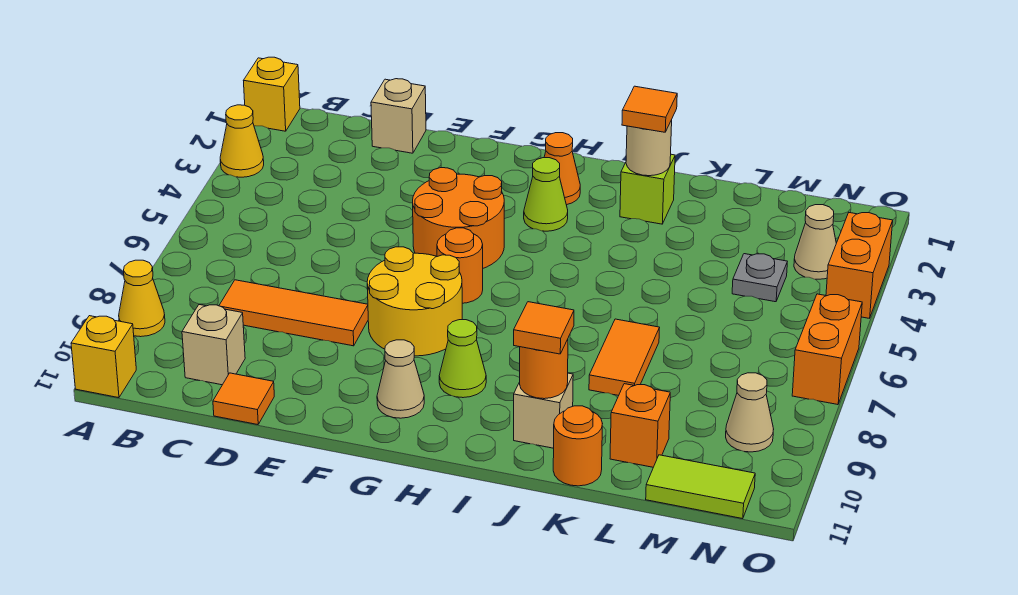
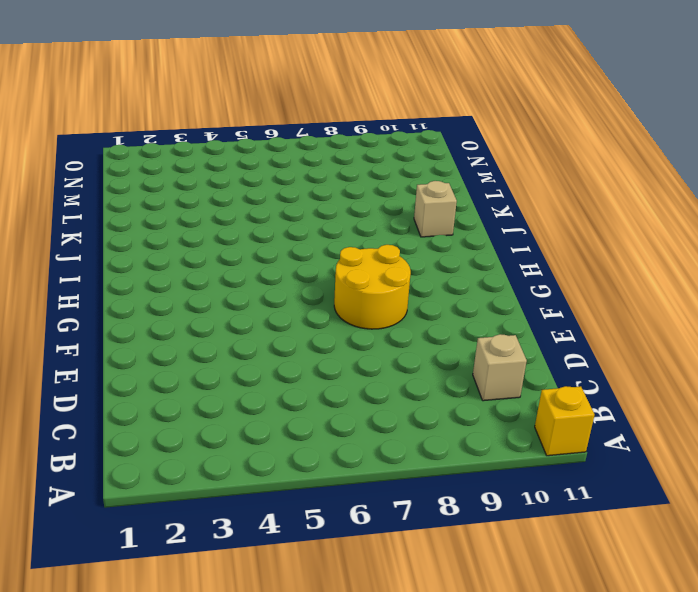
none -> yellow brick A1 level 1
none -> yellow cone A3 level 1
none -> yellow cone A9 level 1
none -> orange tile C8:E8 level 1

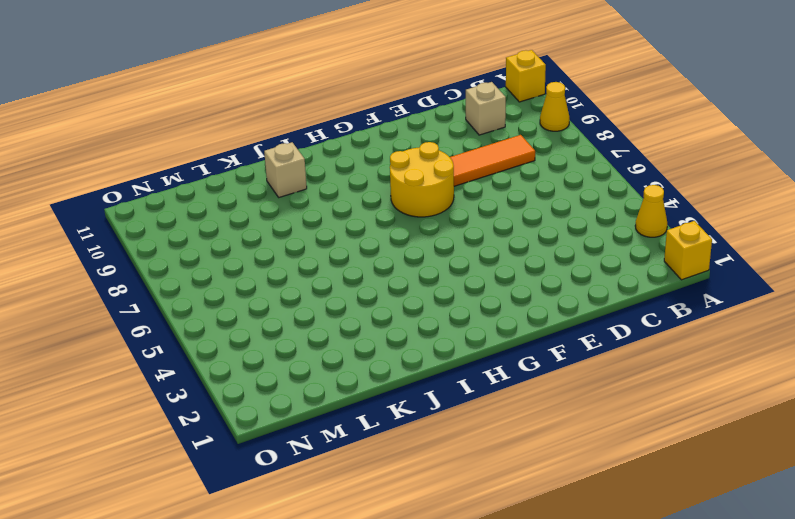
none -> tan brick D1 level 1
none -> orange tile D11 level 1
none -> orange round brick F4:G5 level 1
none -> orange round brick G6 level 1

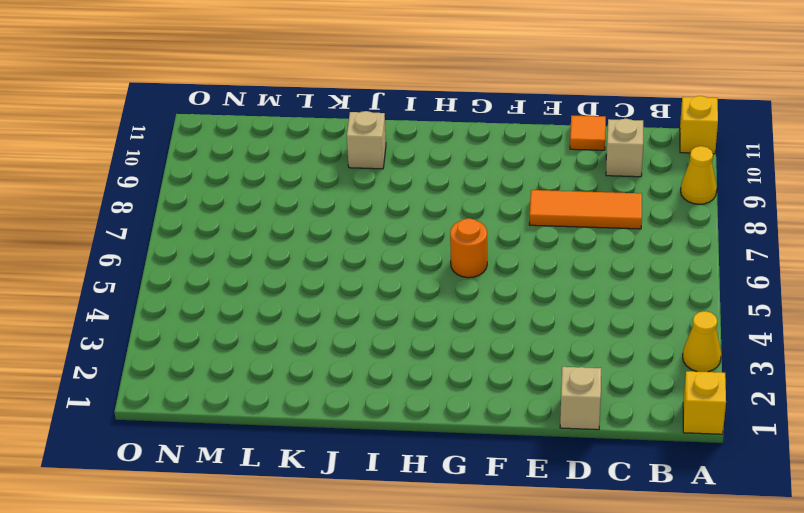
none -> orange round brick F4:G5 level 1
none -> yellow round brick F7:G8 level 1
none -> tan cone G10 level 1
none -> orange cone H2 level 1

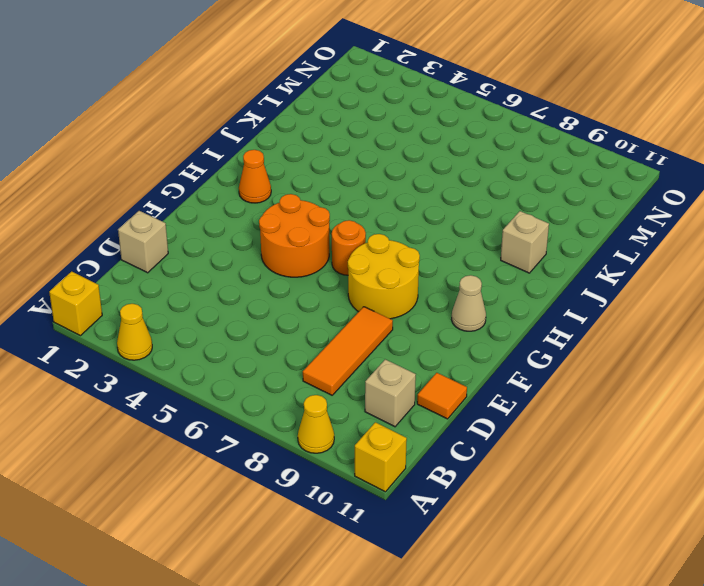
none -> lime cone H3 level 1
none -> lime cone H9 level 1
none -> lime brick J2 level 1
none -> orange tile K7:K8 level 1

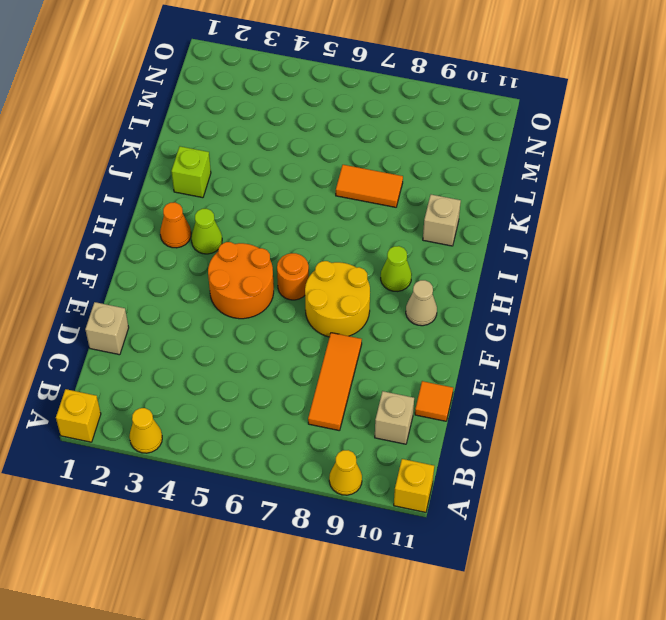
none -> orange round brick K11 level 1
none -> orange brick L10 level 1
none -> grey plate M4 level 1
none -> lime tile M11:N11 level 1

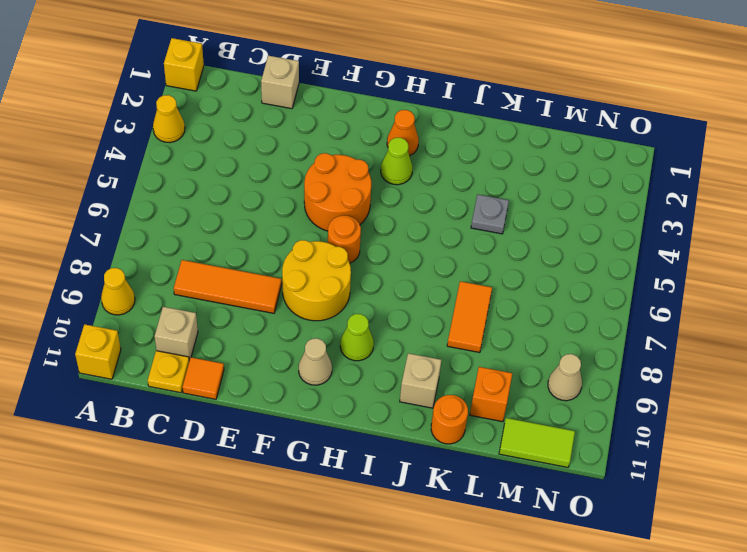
yellow plate C11 level 1 -> none
grey plate K4 level 1 -> grey plate M4 level 1
none -> lime brick J2 level 1
none -> tan cone N3 level 1
none -> orange brick O3:O4 level 1
none -> orange brick O6:O7 level 1

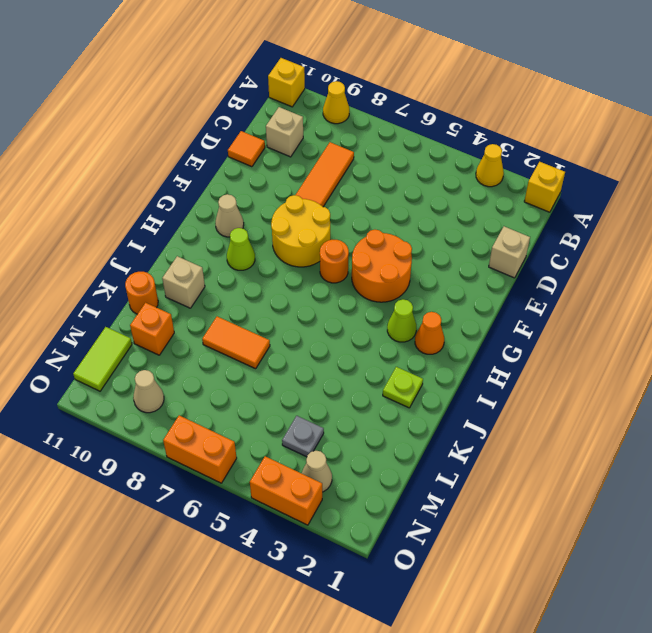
lime plate J2 level 1 -> lime brick J2 level 1
none -> tan round brick J2 level 2
none -> orange round brick J10 level 2
none -> orange tile J2 level 3
none -> orange tile J10 level 3

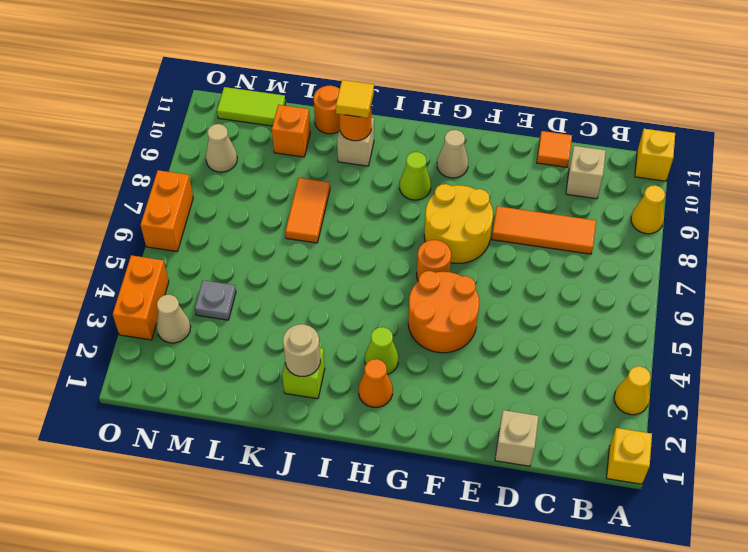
yellow tile J10 level 3 -> orange tile J10 level 3
none -> orange tile J2 level 3

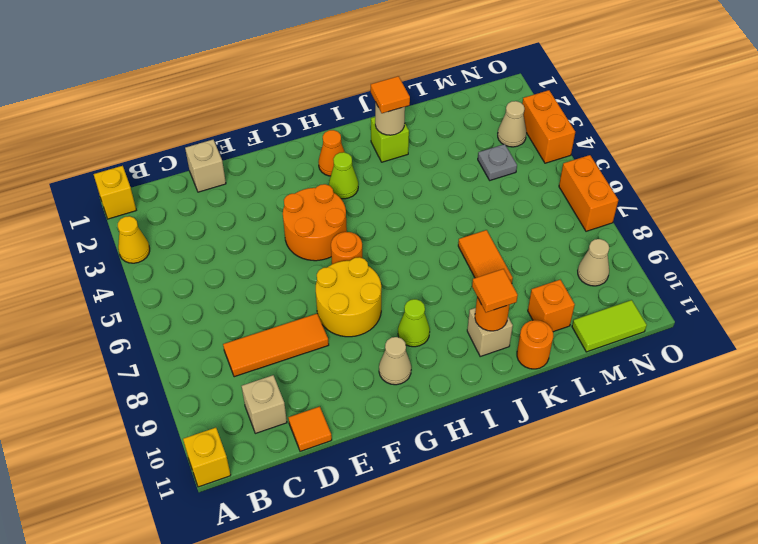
none -> yellow cone A9 level 1

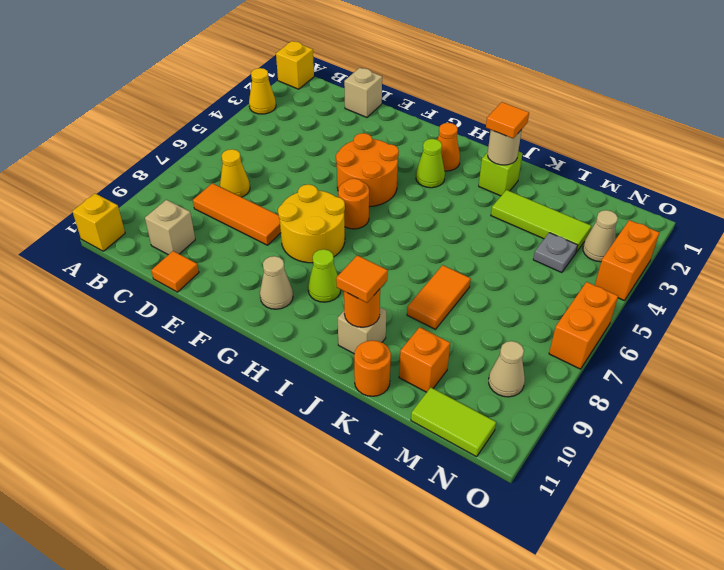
yellow cone C7 level 1 -> yellow cone A9 level 1
lime tile K3:M3 level 1 -> none

